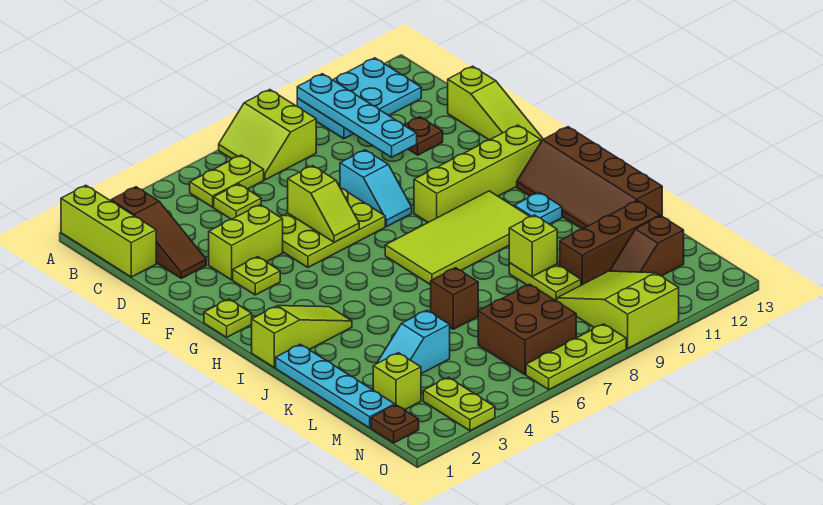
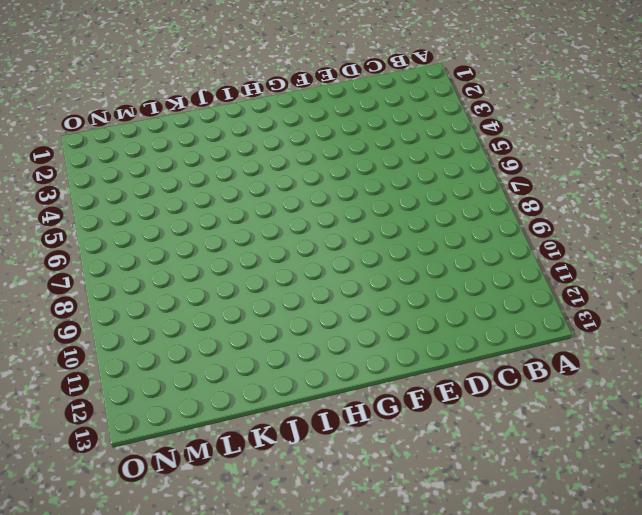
none -> lime brick A1:C1 level 1
none -> lime slope A7:B8 level 1 top 8
none -> cyan plate A10:B12 level 1
none -> brown slope B2:D2 level 1 top B

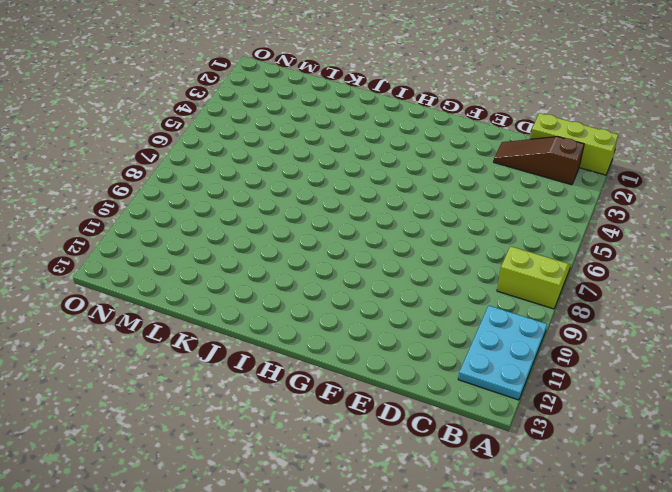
none -> lime plate B5:B6 level 1
none -> lime plate C5 level 1
none -> brown plate D11 level 1
none -> lime slope D13:F13 level 1 top D

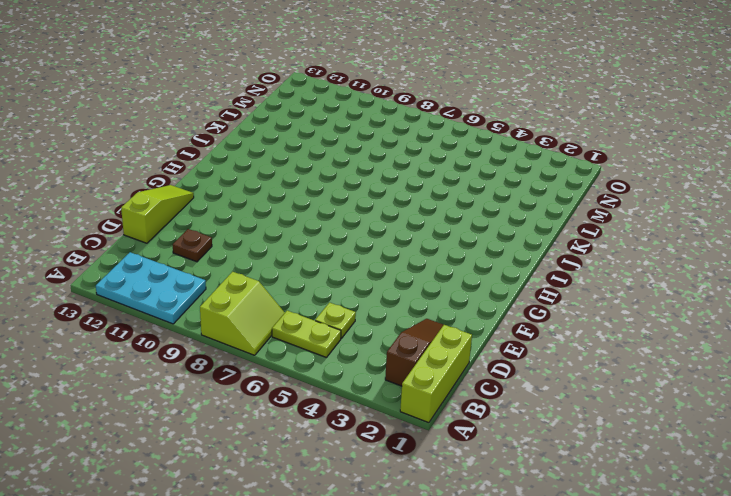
none -> lime brick E3:E4 level 1
none -> lime plate E5:F7 level 1
none -> cyan slope E8:F8 level 1 top E
none -> lime plate F3 level 1

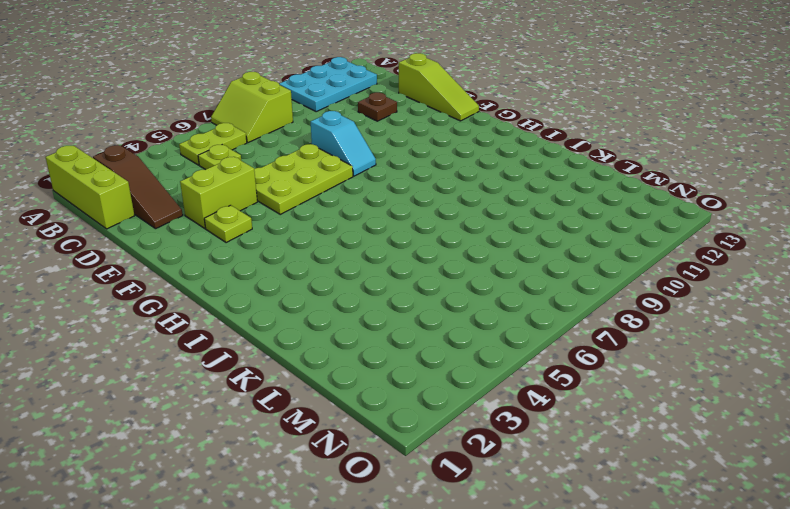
none -> lime plate G1 level 1
none -> lime brick G9:G12 level 1
none -> lime tile H7:I10 level 1
none -> brown slope H12:K13 level 1 top 13

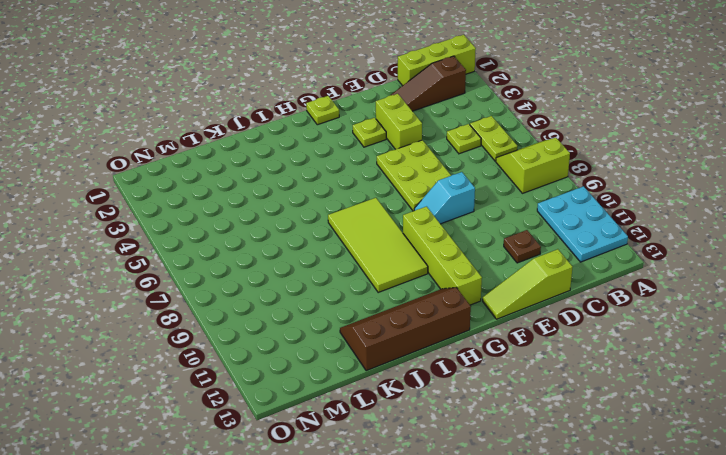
none -> lime slope I1:I3 level 1 top 1
none -> cyan plate I11 level 1
none -> cyan plate J1:M1 level 1
none -> brown brick K6 level 1

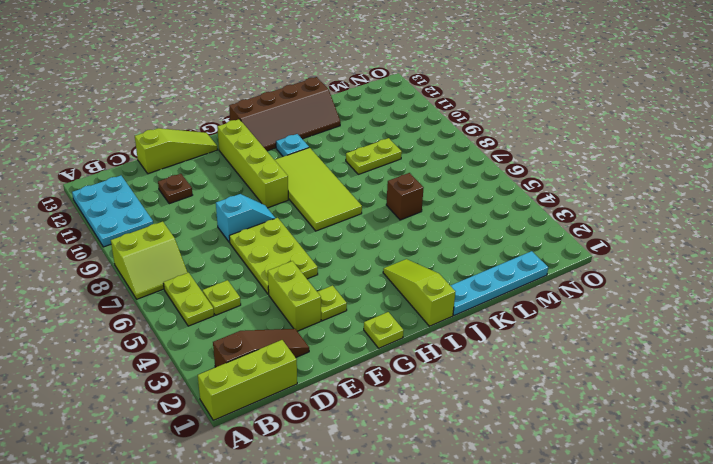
none -> cyan slope L3:L4 level 1 top 4
none -> brown brick L10:L12 level 1
none -> lime brick M2 level 1
none -> brown brick M6:N7 level 1

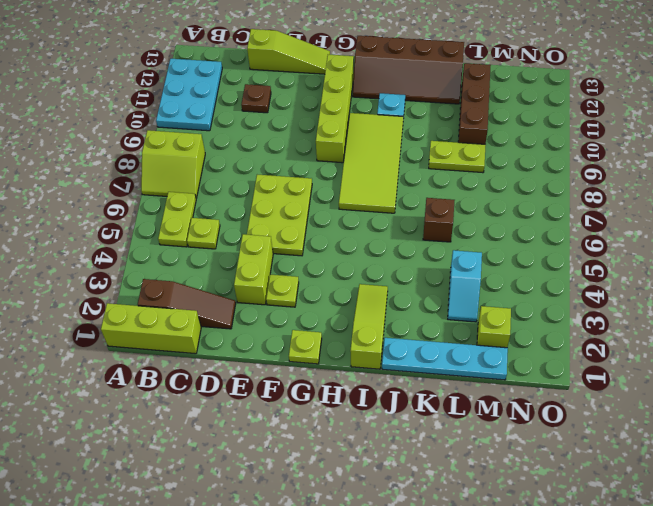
none -> cyan slope E8:F8 level 1 top E
none -> brown brick M6:N7 level 1
none -> lime slope M9:O10 level 1 top O
none -> brown slope M11:M12 level 1 top 12

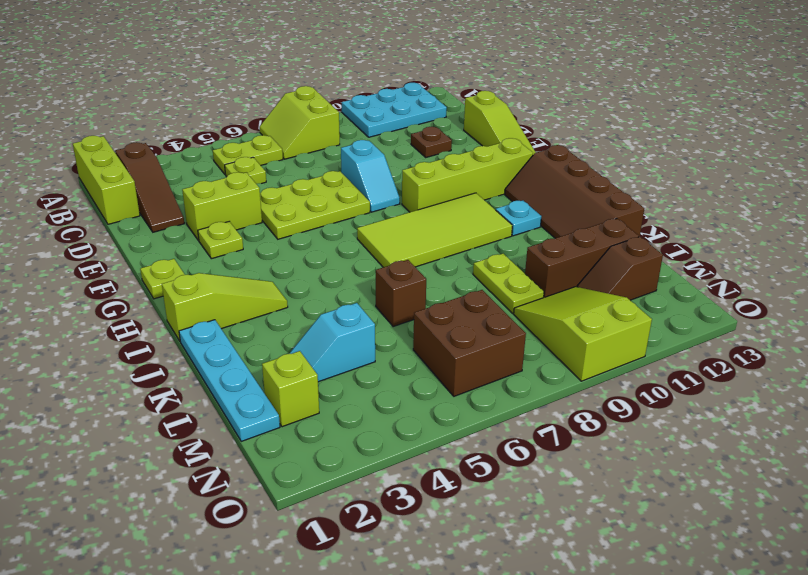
none -> brown plate N1 level 1
none -> lime plate N3:O3 level 1
none -> lime plate O6:O8 level 1
none -> cyan plate A10:D10 level 2

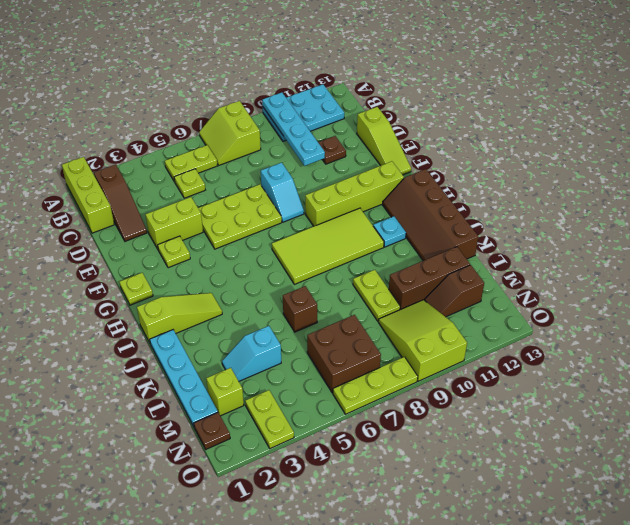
none -> lime slope E6:F6 level 2 top E
none -> lime brick K9 level 2

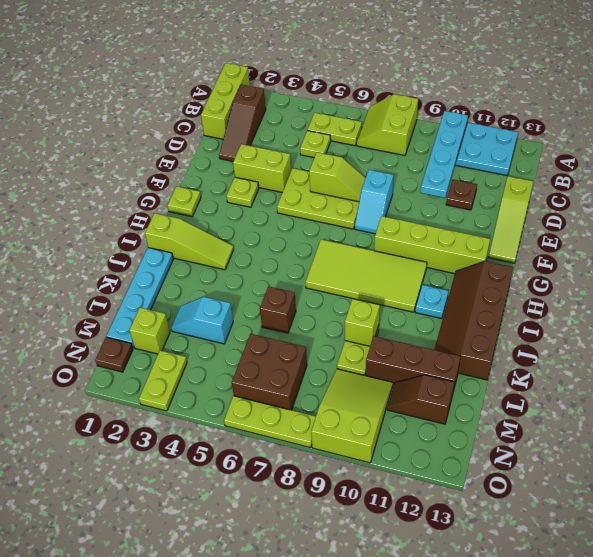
lime slope E6:E7 level 2 top 6 -> lime slope E6:F6 level 2 top E

